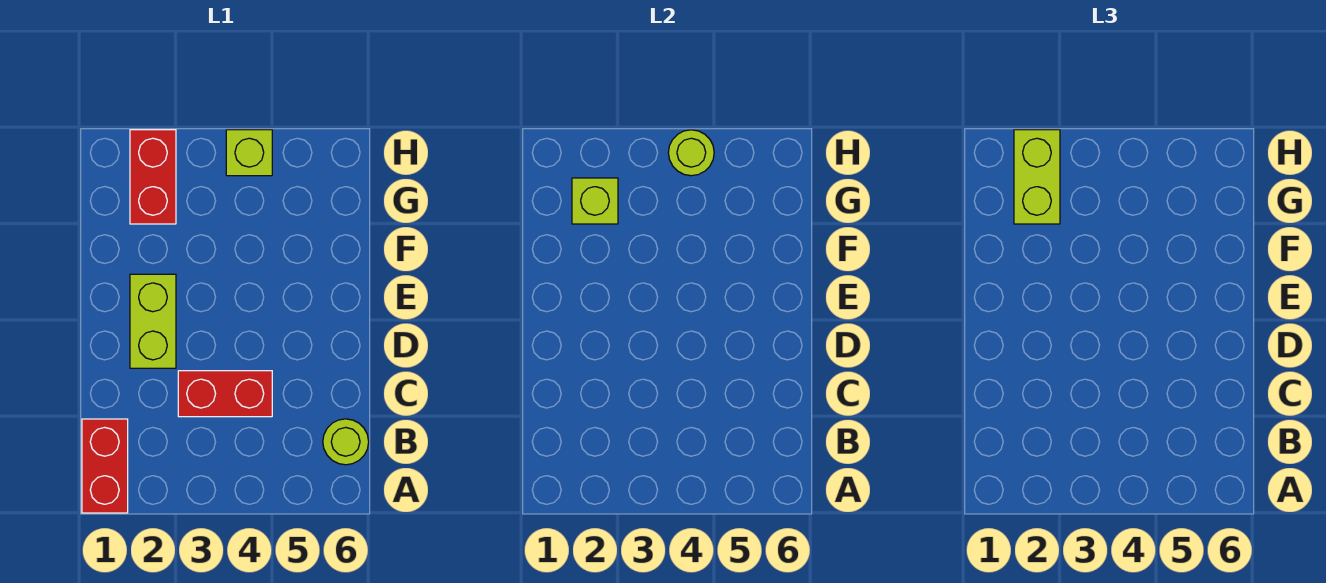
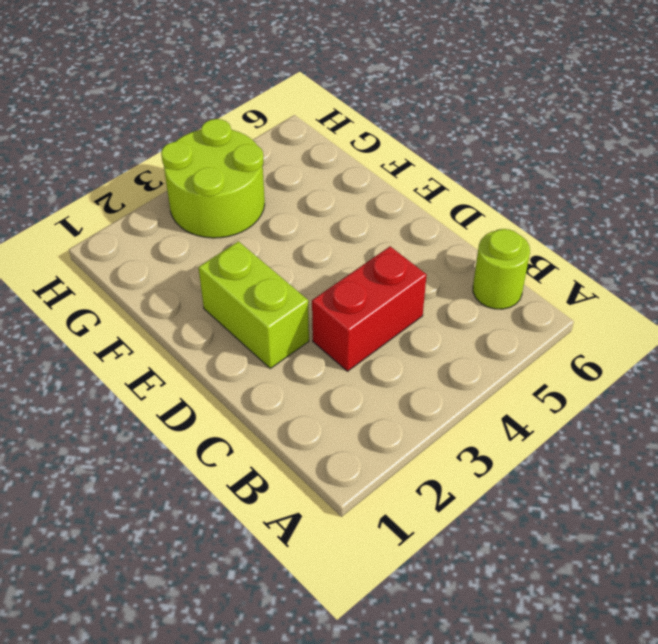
lime round brick G3:H4 level 1 -> lime brick H4 level 1
none -> red brick A1:B1 level 1
none -> red brick G2:H2 level 1

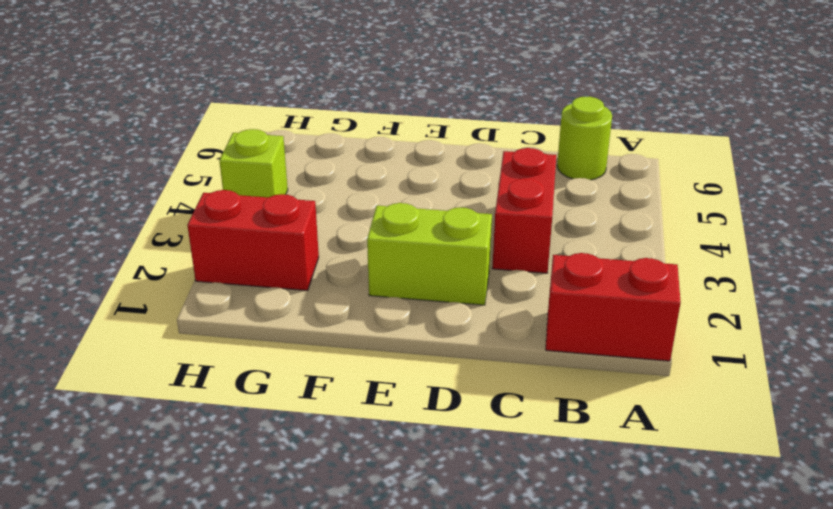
none -> lime brick G2 level 2
none -> lime round brick H4 level 2

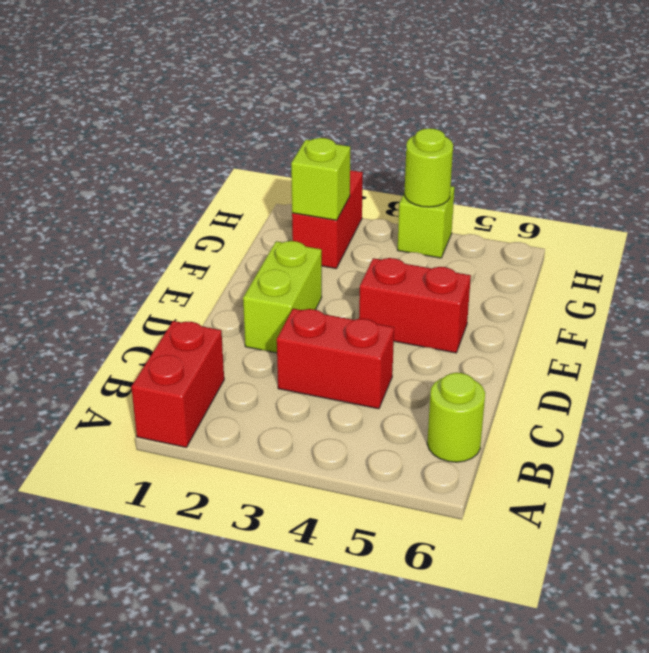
red brick E4:E5 level 1 -> none
none -> lime brick G2:H2 level 3

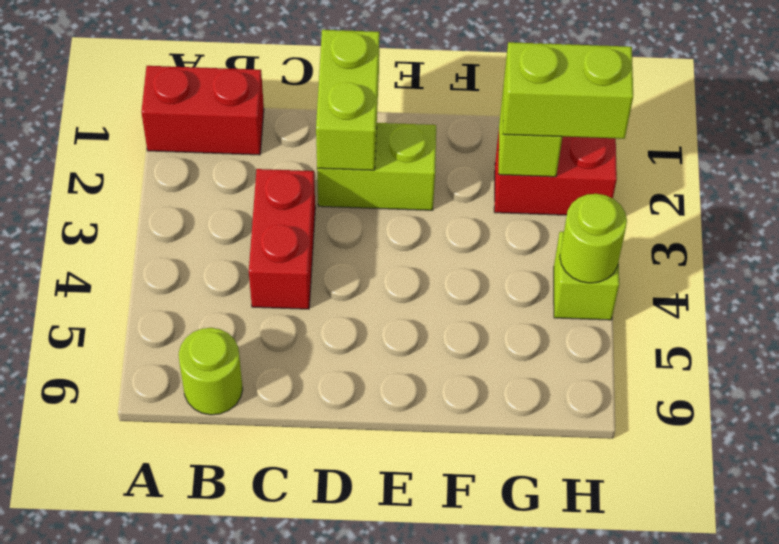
lime brick D1:D2 level 2 -> none

